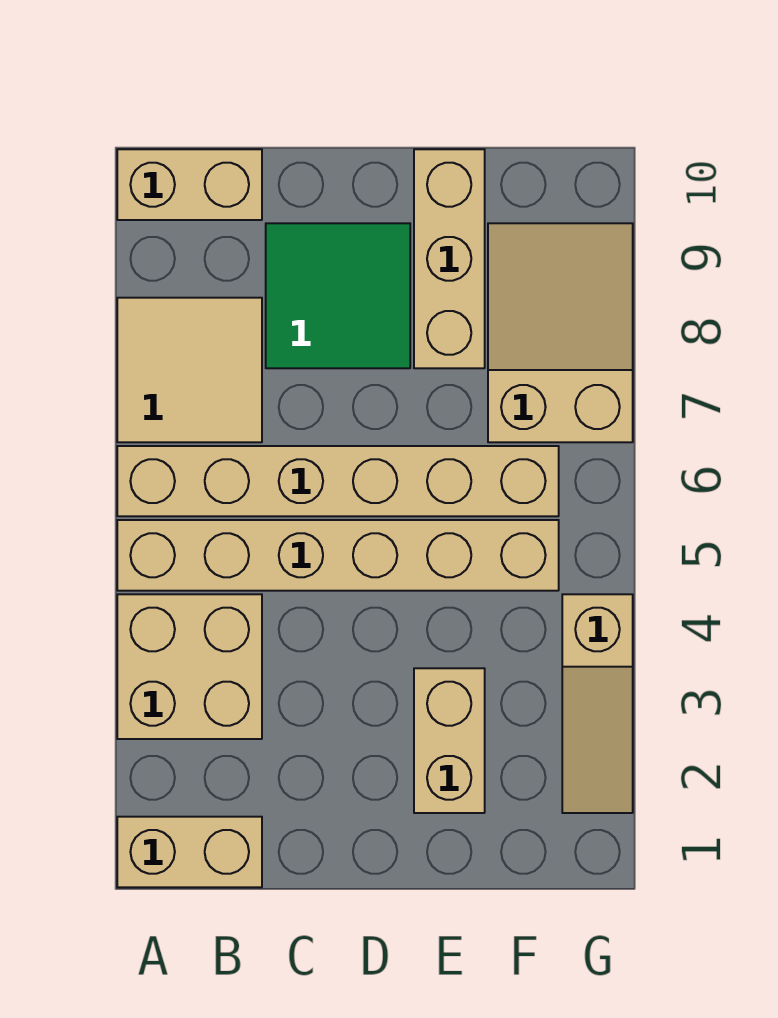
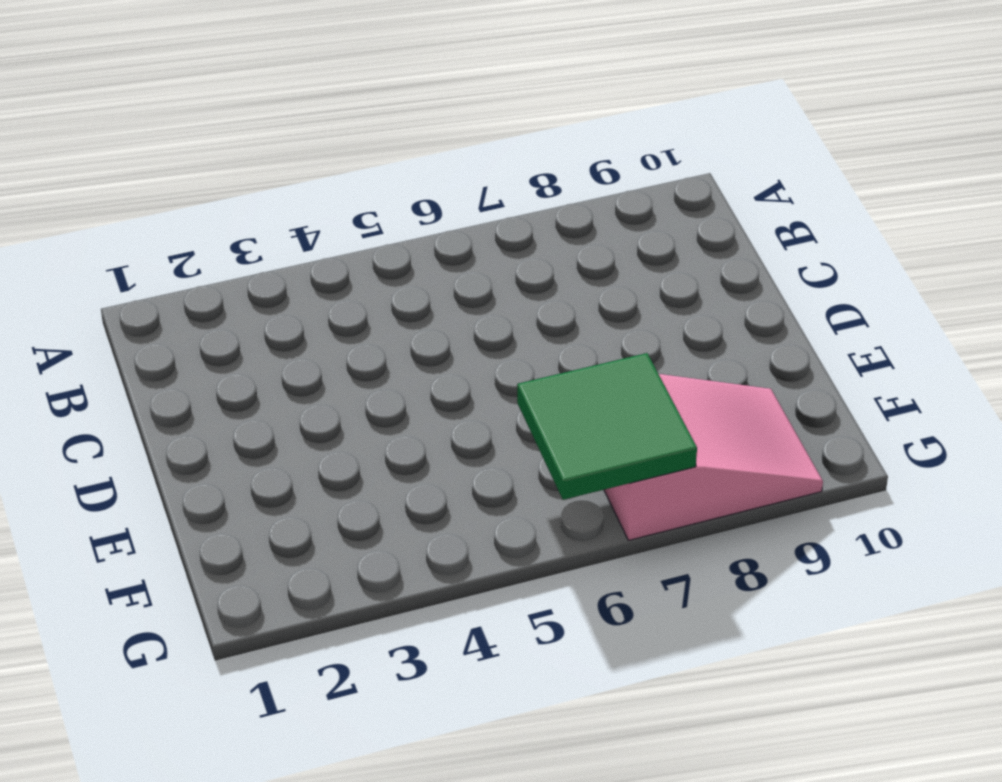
green tile F6:G7 level 2 -> green tile C8:D9 level 1
pink slope F7:G9 level 1 top 7 -> tan slope F7:G9 level 1 top 7
none -> tan brick A1:B1 level 1
none -> tan brick A3:B4 level 1

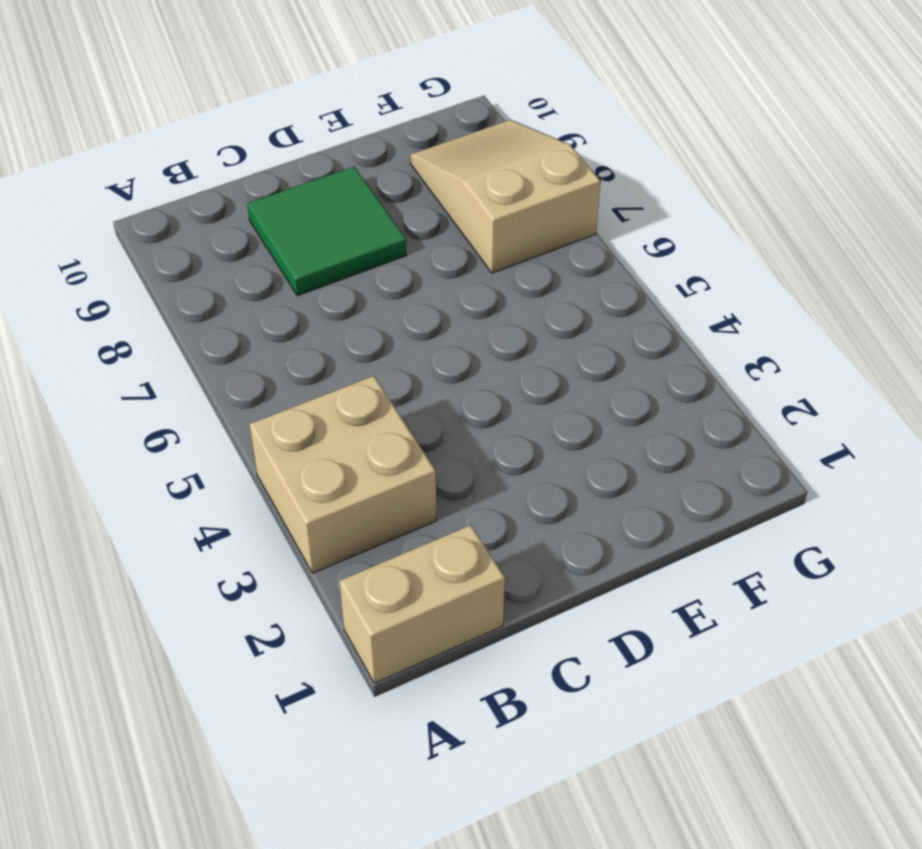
none -> tan brick A5:F5 level 1
none -> tan brick A6:F6 level 1

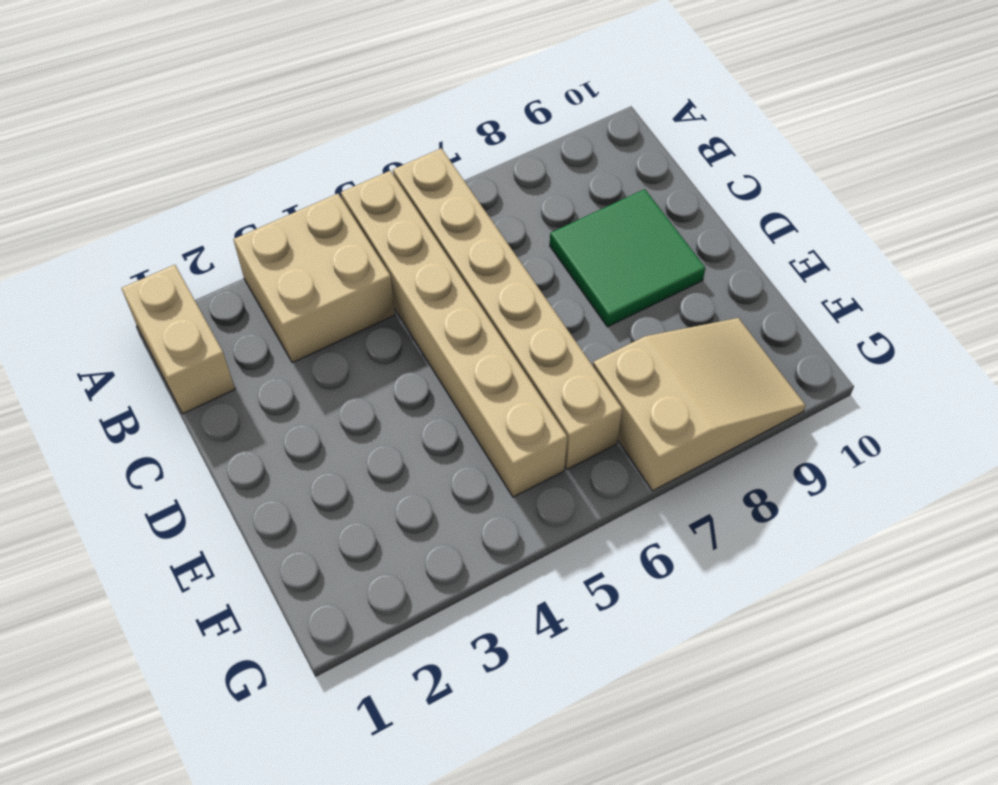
none -> tan tile A7:B8 level 1
none -> tan brick A10:B10 level 1

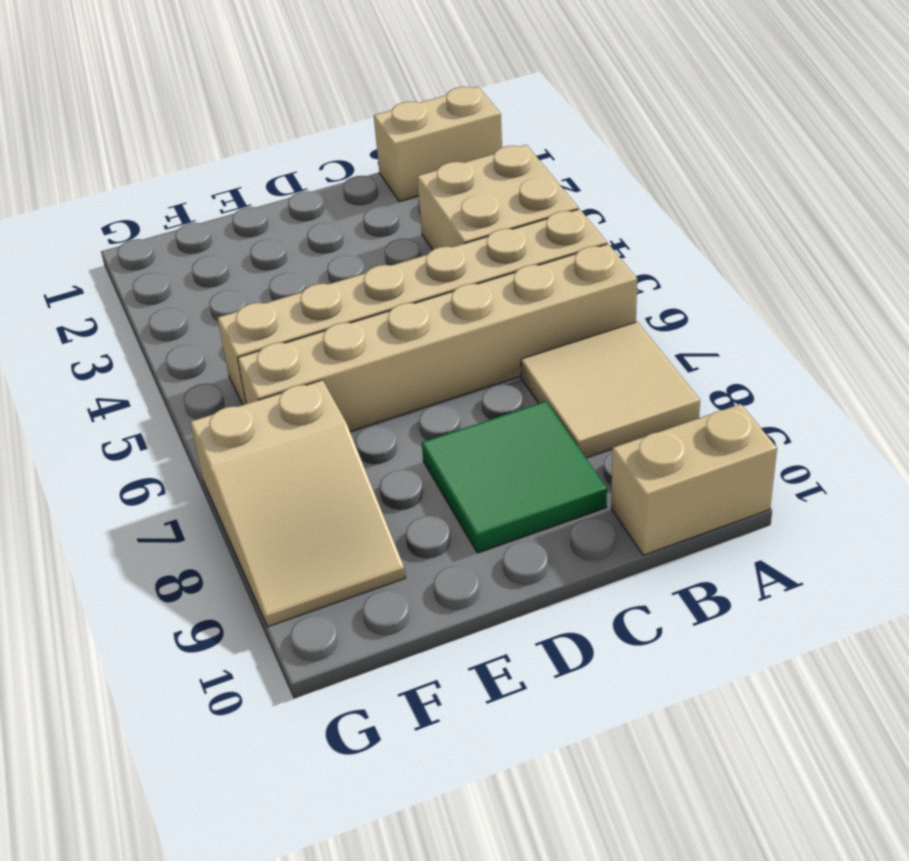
none -> tan brick E2:E3 level 1
none -> tan brick E8:E10 level 1

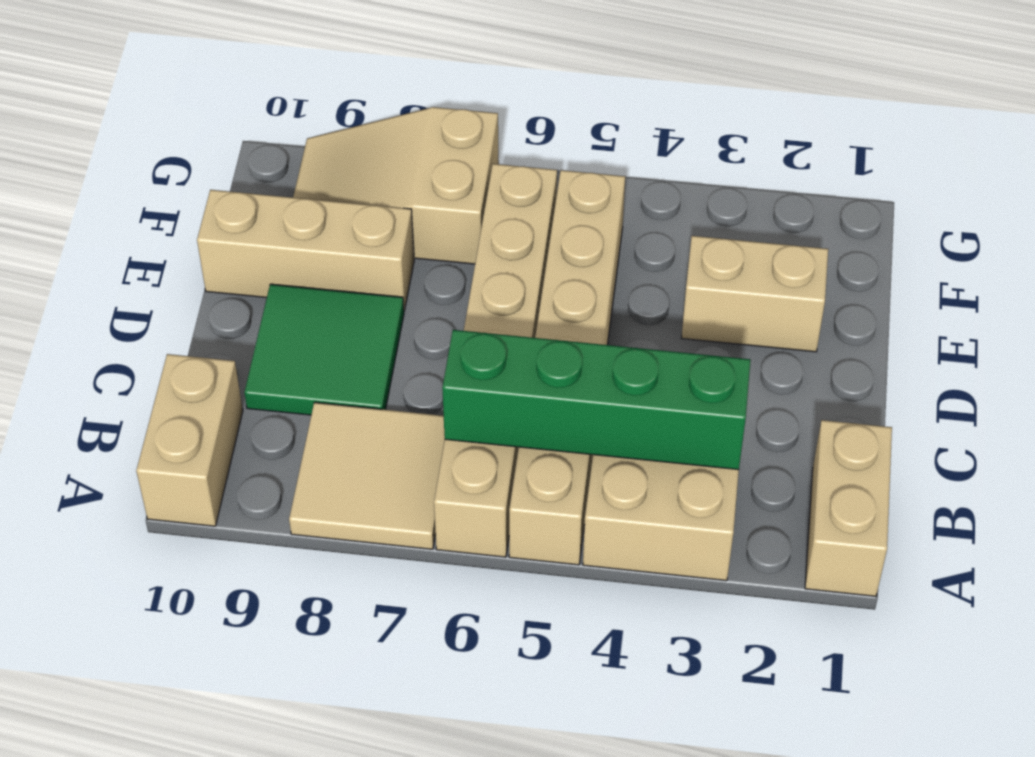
green brick B3:B6 level 2 -> none
none -> tan slope G2:G4 level 1 top 4

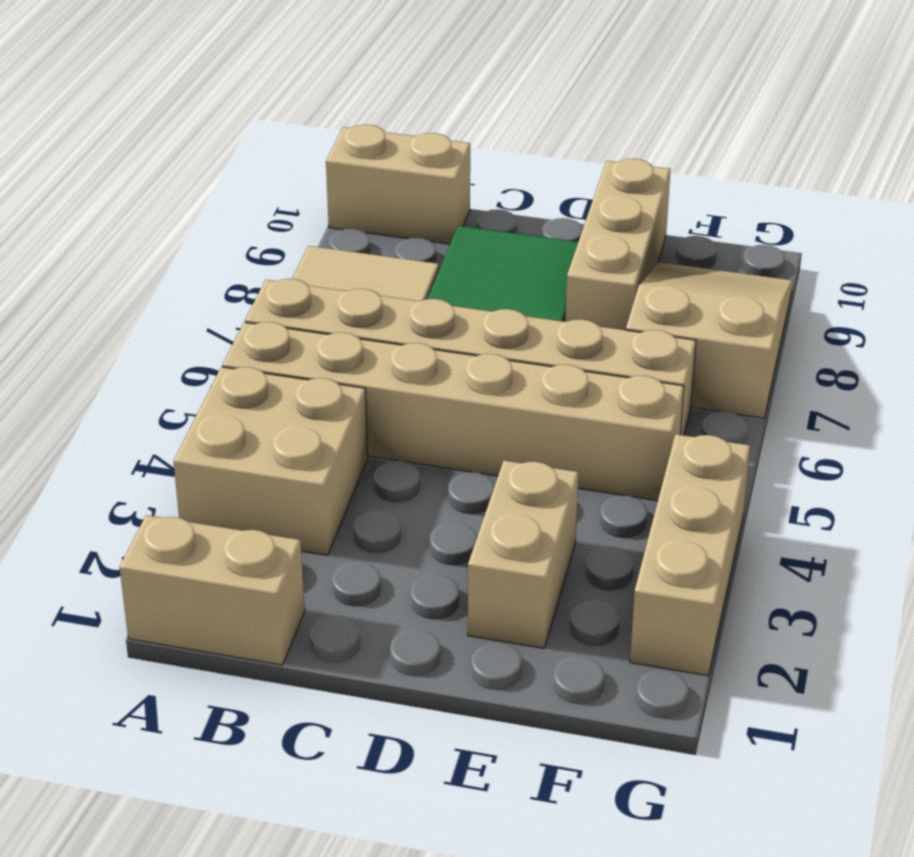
tan brick G2:G4 level 1 -> tan slope G2:G4 level 1 top 4

